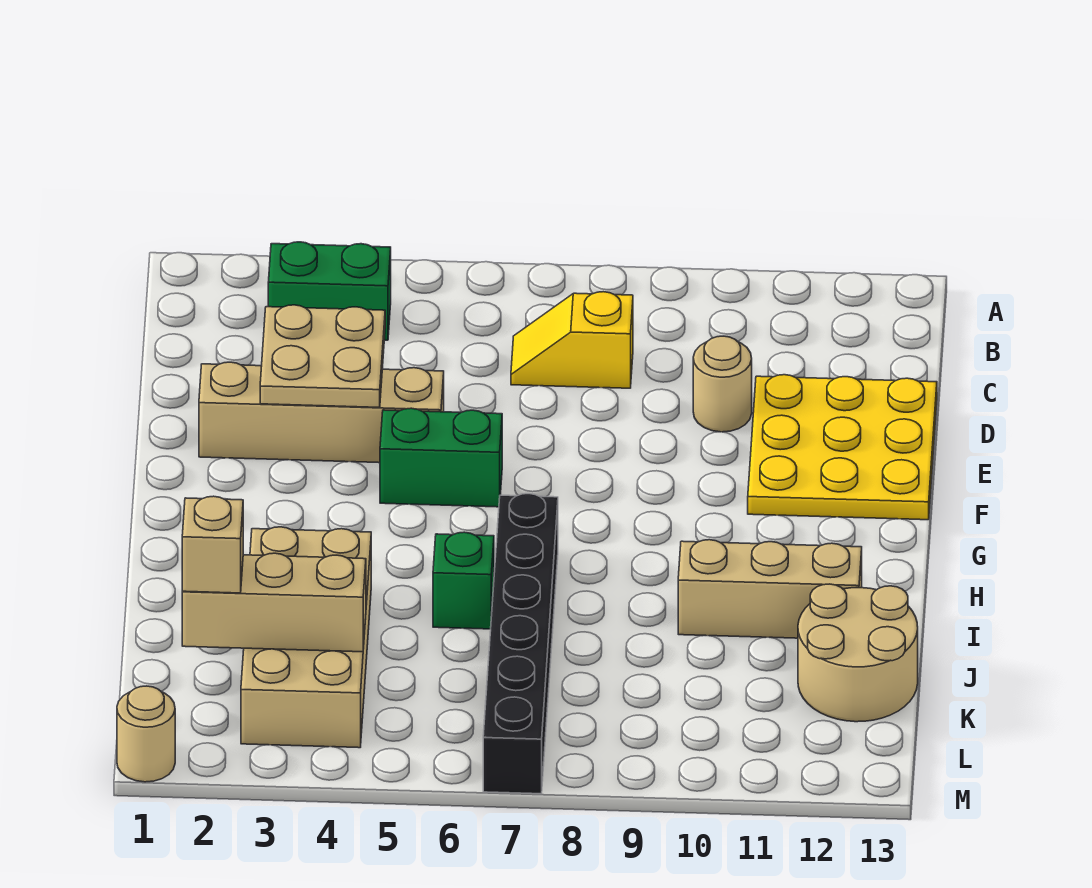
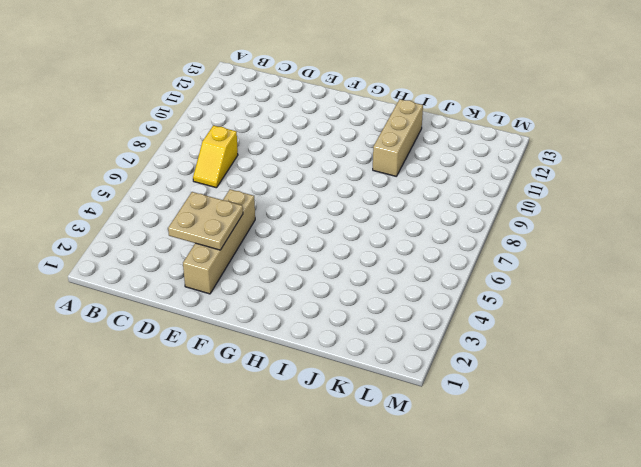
none -> green brick B3:B4 level 1
none -> tan round brick D10 level 1
none -> yellow plate D11:F13 level 1

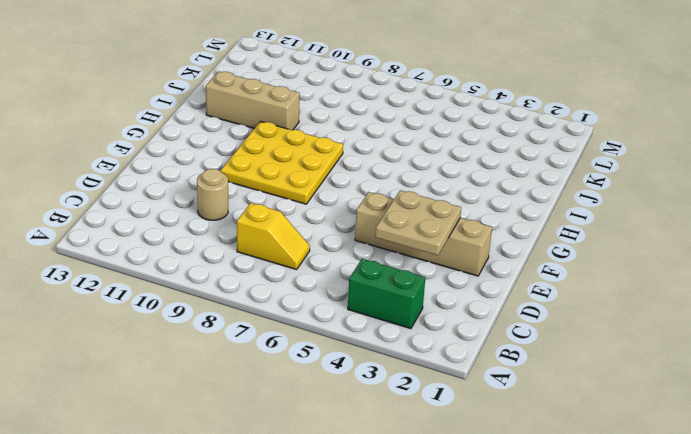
yellow plate F8:H10 level 1 -> yellow plate D11:F13 level 1
none -> green brick F5:F6 level 1
none -> black brick H7:M7 level 1
none -> tan brick I3:L4 level 1

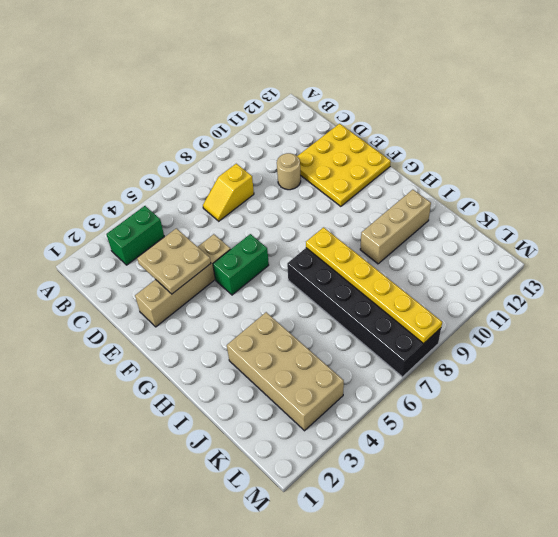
black brick H7:M8 level 1 -> black brick H7:M7 level 1
yellow plate H8:M8 level 2 -> none
none -> green brick I6 level 1
none -> tan round brick J12:K13 level 1
none -> tan round brick M1 level 1

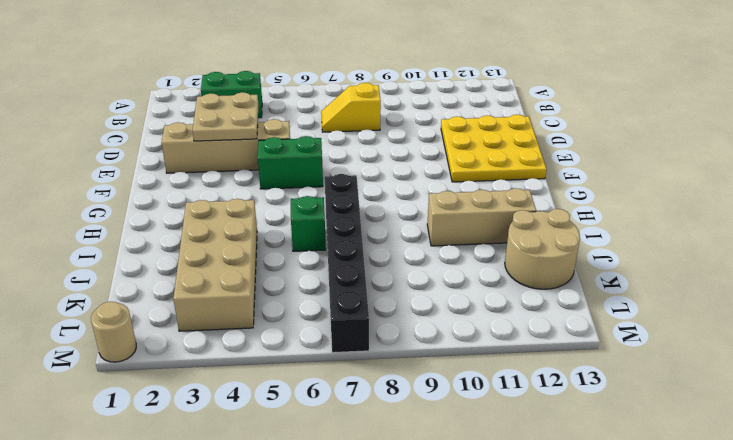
none -> tan round brick D10 level 1
none -> tan brick K2:K4 level 2
none -> tan brick K2 level 3

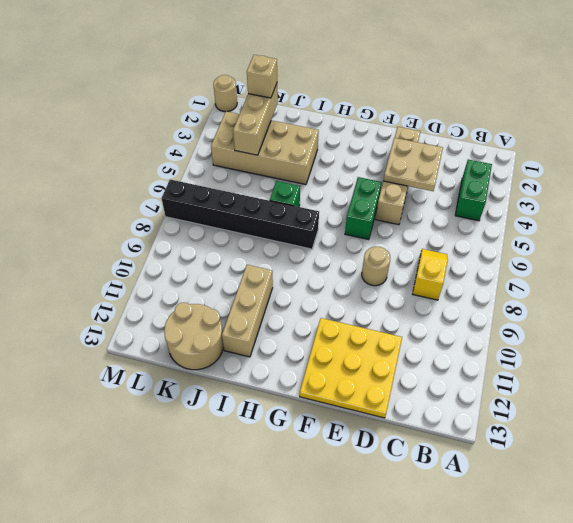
tan round brick E8 level 1 -> tan round brick D10 level 1

